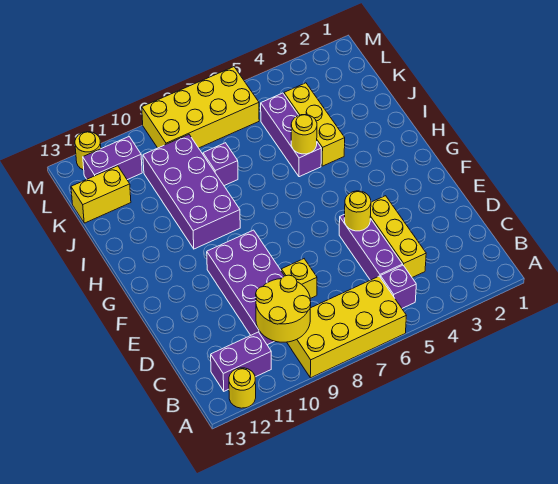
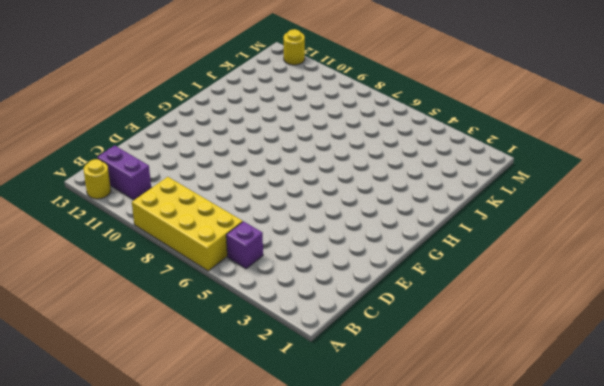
none -> yellow brick C4:E4 level 1
none -> purple brick C5:E5 level 1
none -> purple brick C9:F10 level 1

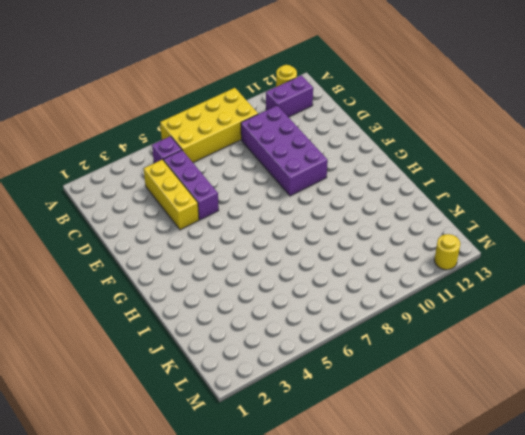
none -> yellow brick D8 level 1
none -> purple brick H9:K10 level 1
none -> yellow brick I4:K4 level 1

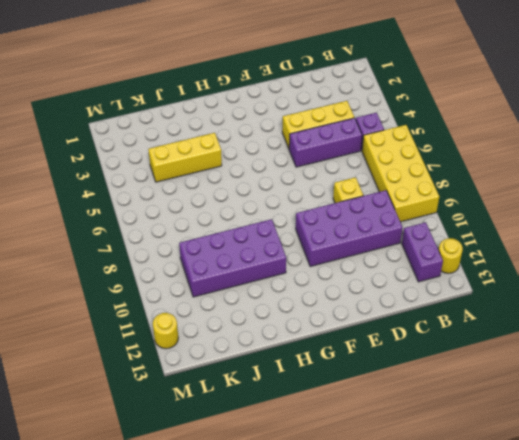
none -> purple brick I5:K5 level 1
none -> purple brick J8 level 1
none -> yellow brick K12:K13 level 1

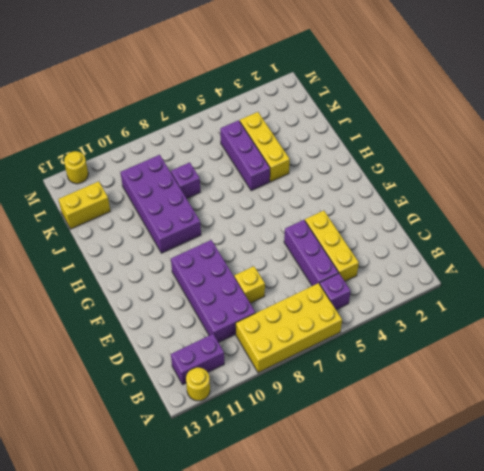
none -> yellow brick L6:M9 level 1
none -> purple brick L11:L12 level 1
none -> yellow round brick B9:C10 level 2

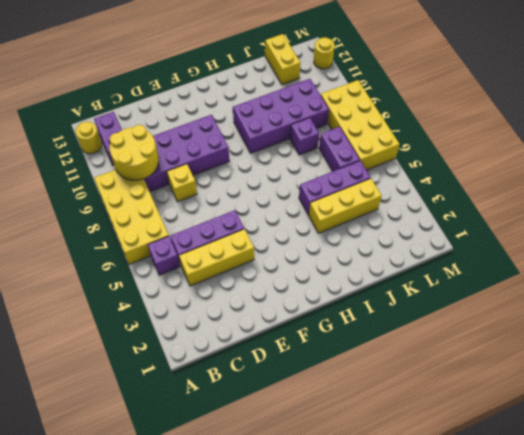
purple brick K6:K7 level 1 -> purple brick L11:L12 level 1
none -> yellow round brick E5 level 2
none -> yellow round brick I5 level 2

